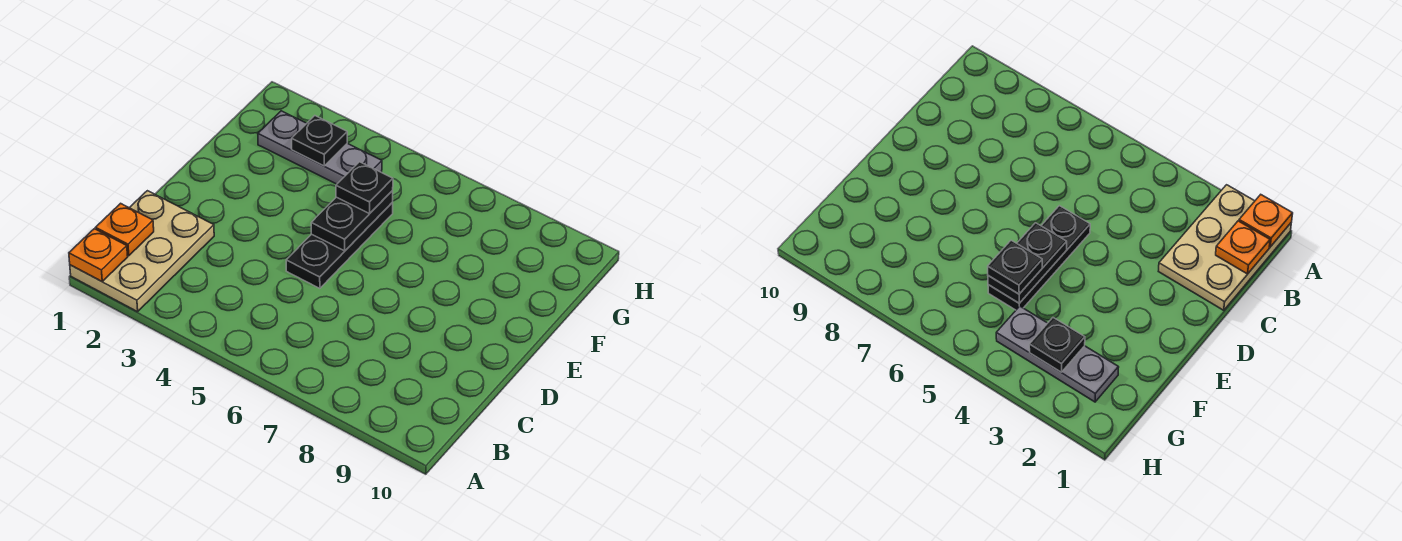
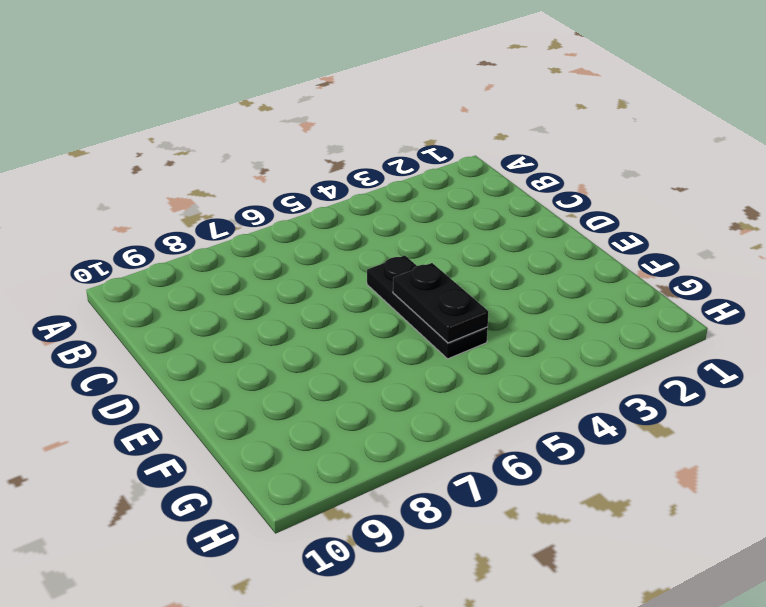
none -> tan plate A1:C2 level 1
none -> grey plate G2:G4 level 1

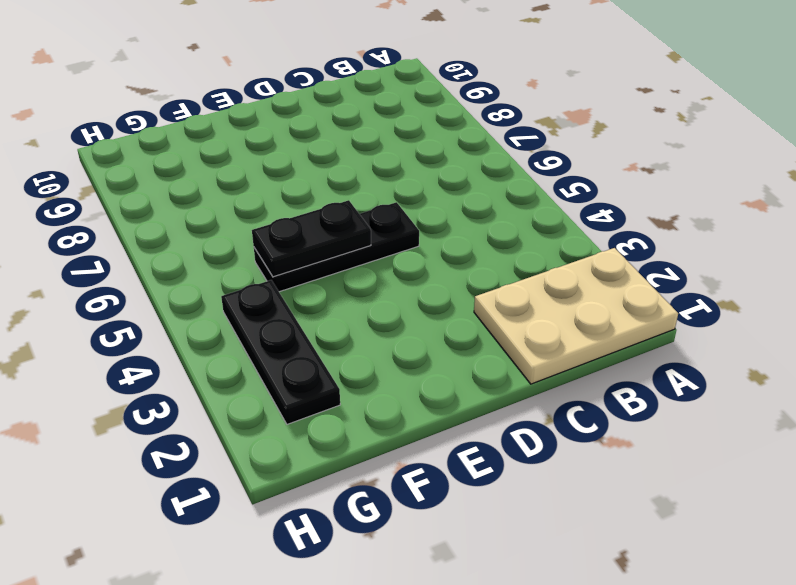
black plate G2:G4 level 1 -> grey plate G2:G4 level 1
none -> orange plate A1 level 2
none -> orange plate B1 level 2

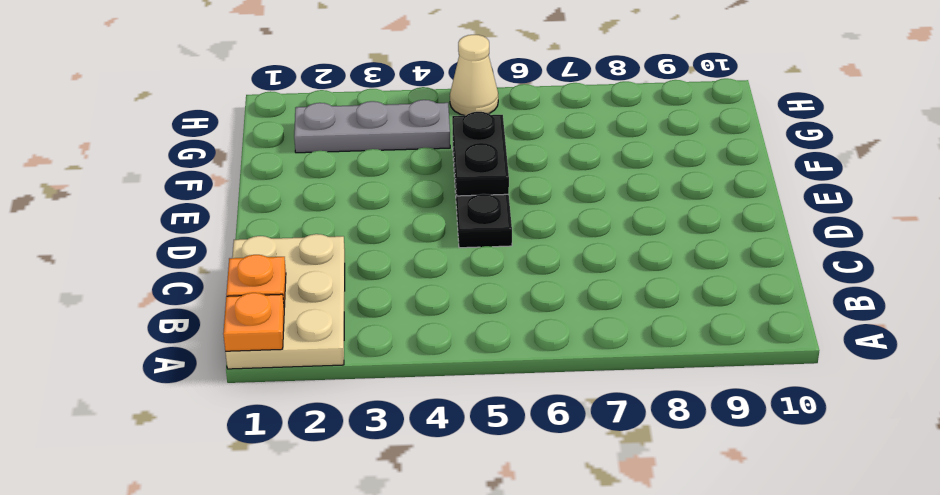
tan cone H5 level 1 -> none
none -> black plate G3 level 2
none -> black plate F5 level 3

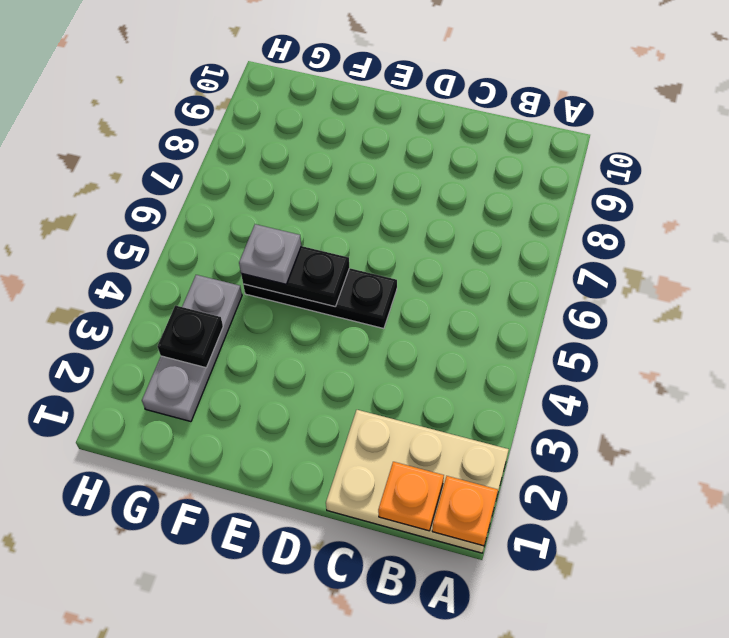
grey plate F5 level 3 -> black plate F5 level 3

